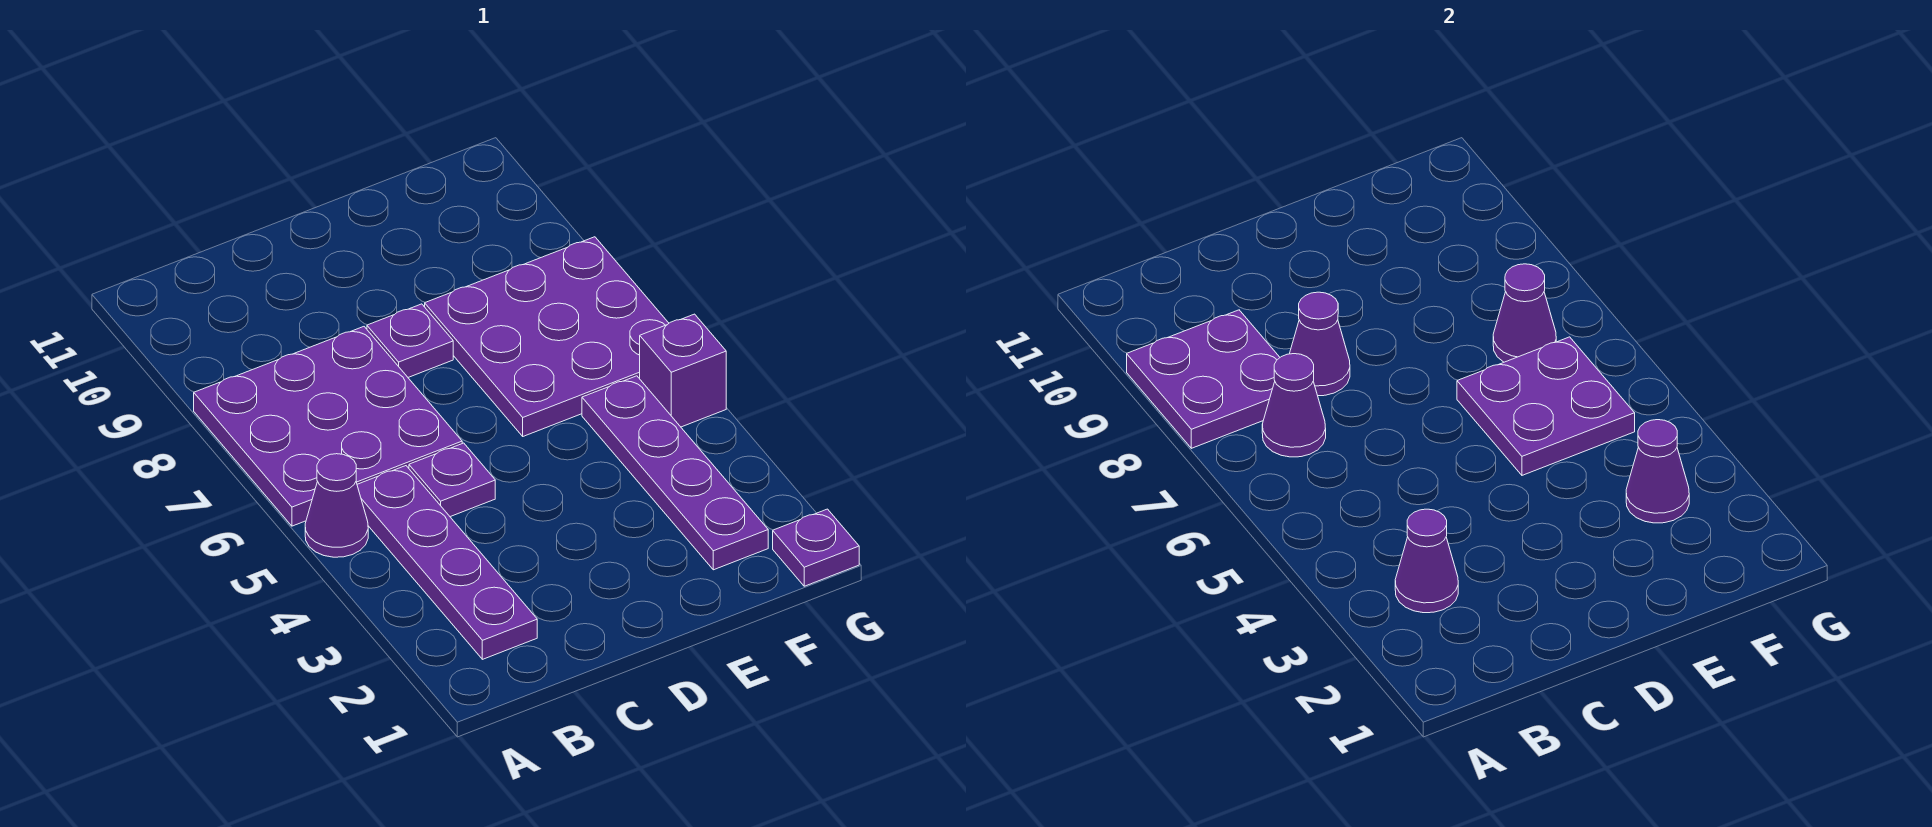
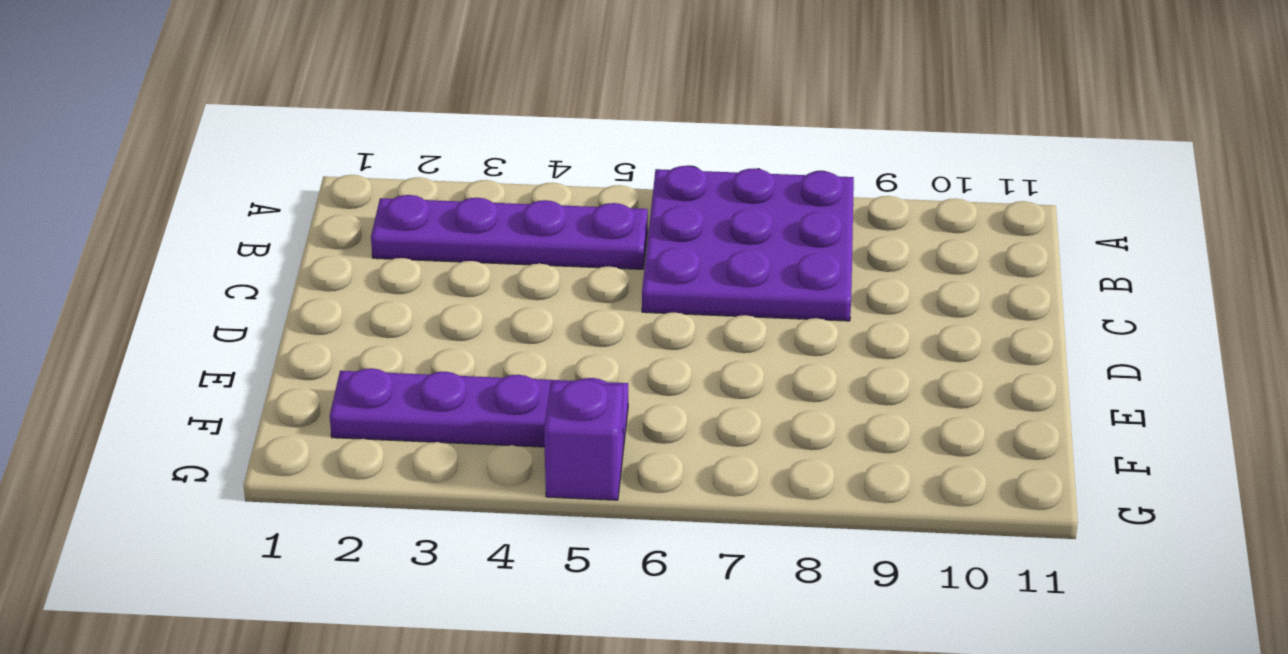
none -> purple cone A5 level 1
none -> purple plate C5 level 1
none -> purple plate D8 level 1

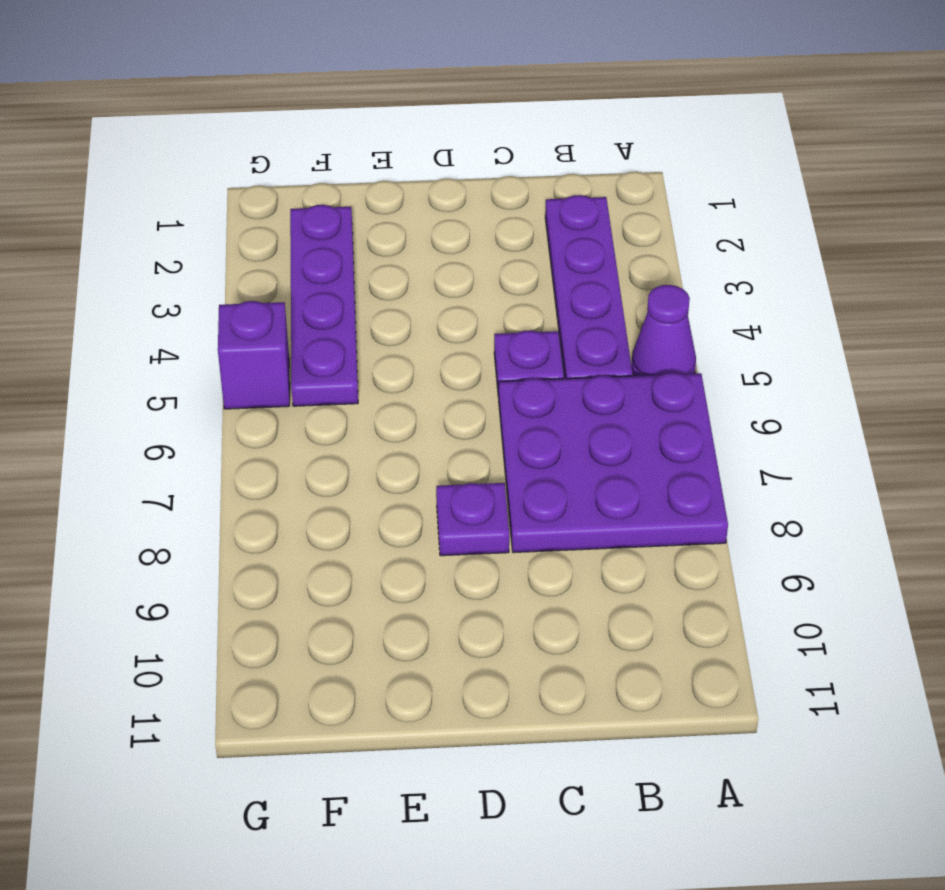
none -> purple plate E6:G8 level 1
none -> purple plate G1 level 1
none -> purple plate A8:B9 level 2

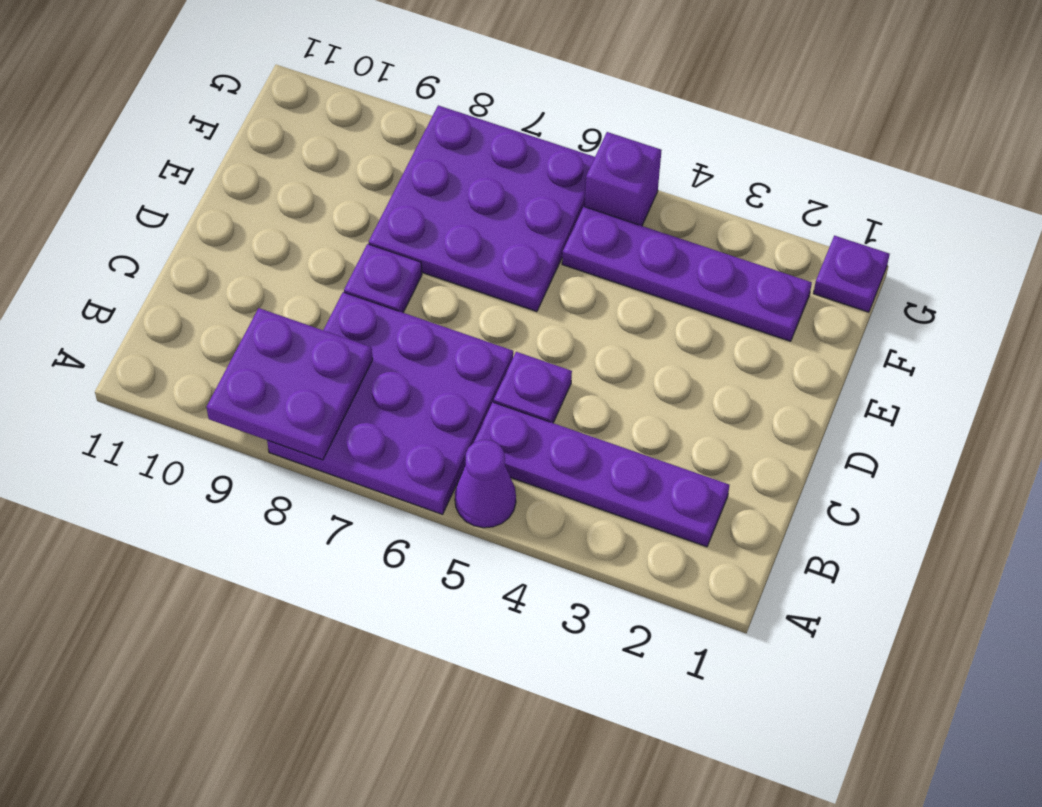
none -> purple cone B3 level 2
none -> purple cone B7 level 2
none -> purple cone C8 level 2

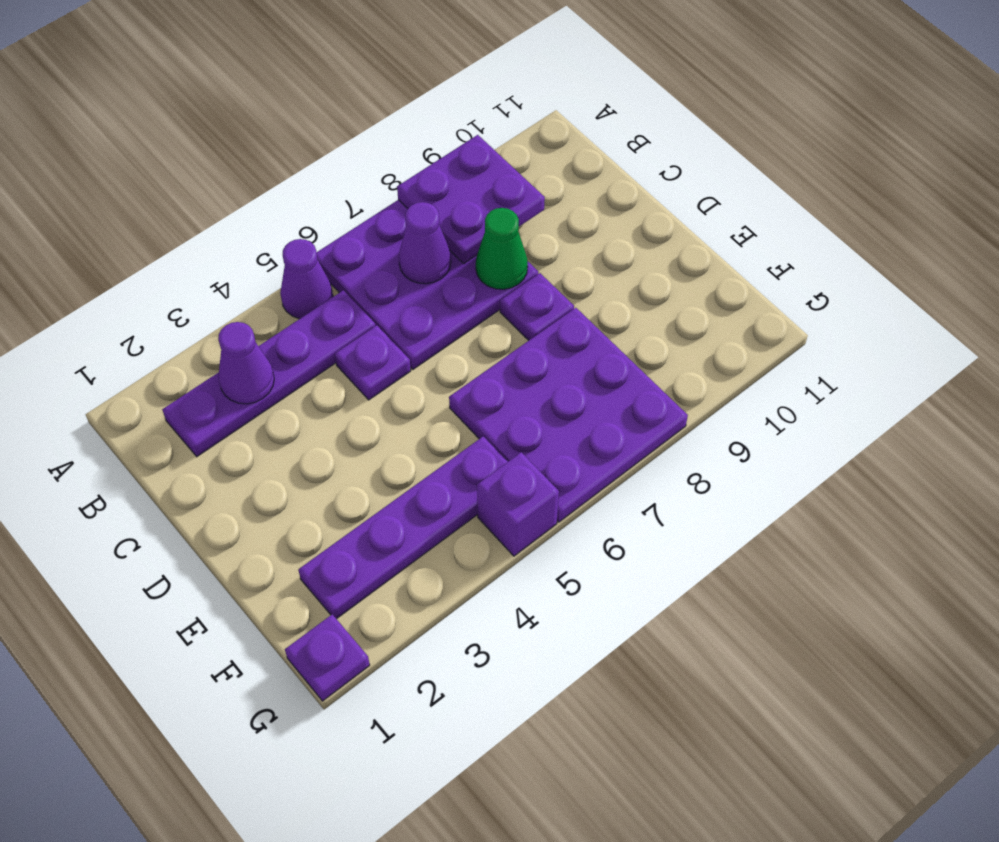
green cone C8 level 2 -> purple cone C8 level 2
none -> purple plate E5:F6 level 2
none -> purple cone F3 level 2
none -> purple cone F7 level 2

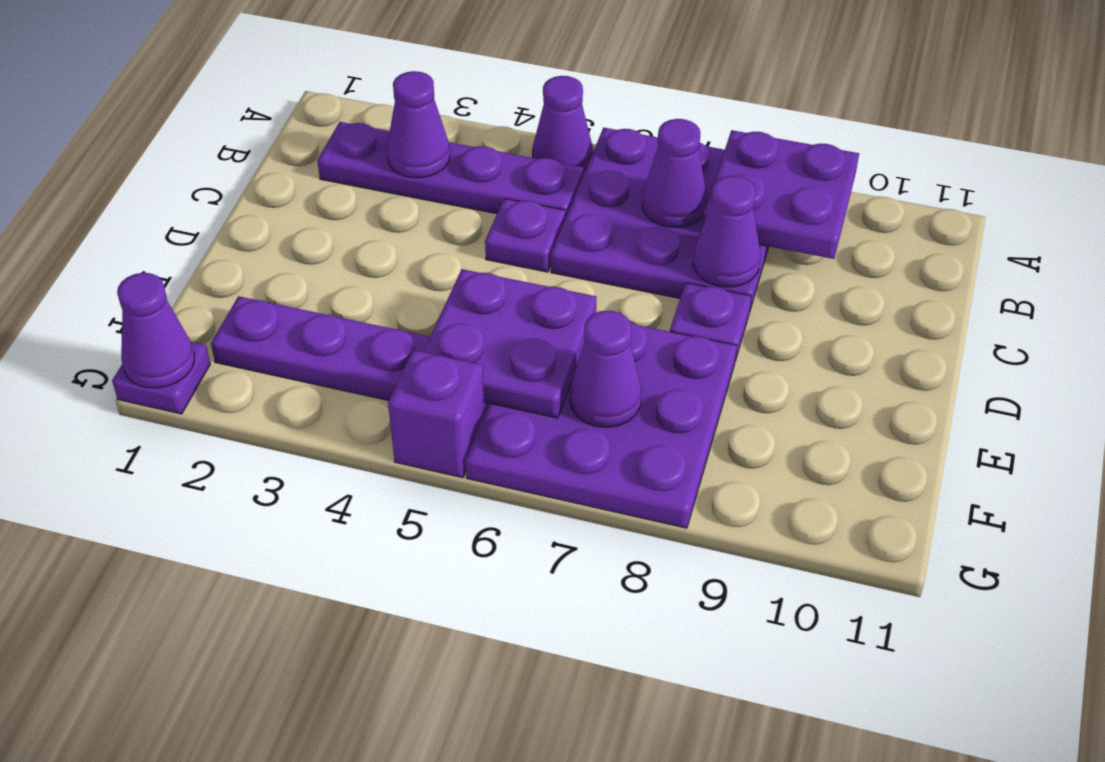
purple cone G1 level 2 -> purple cone F3 level 2

